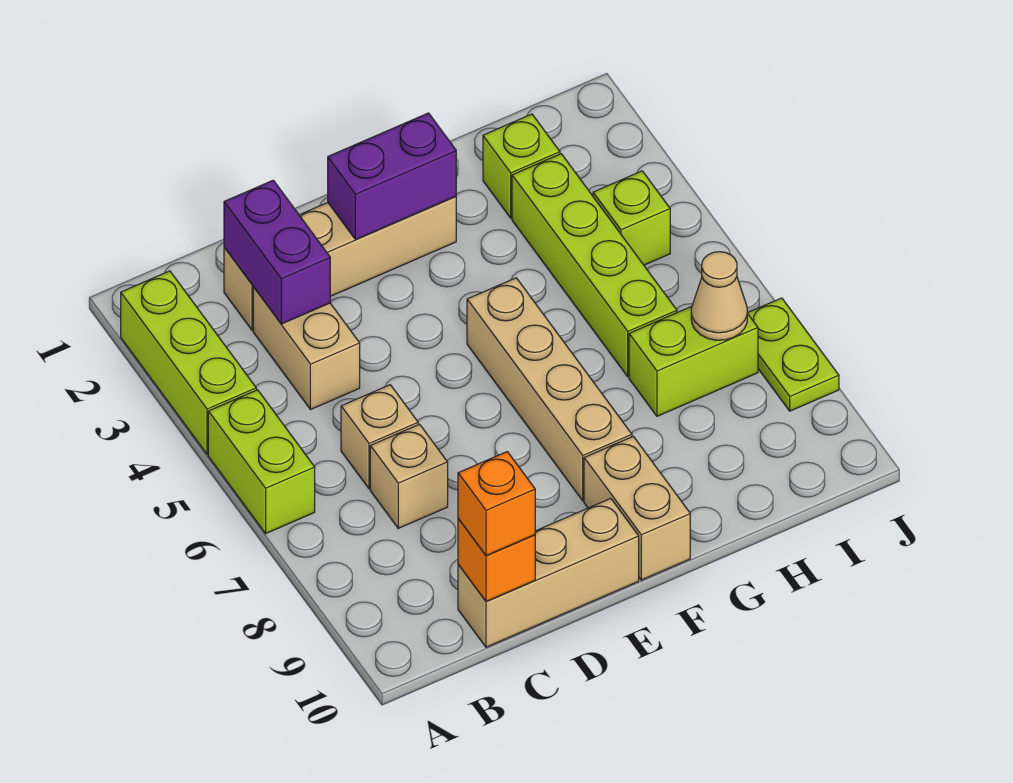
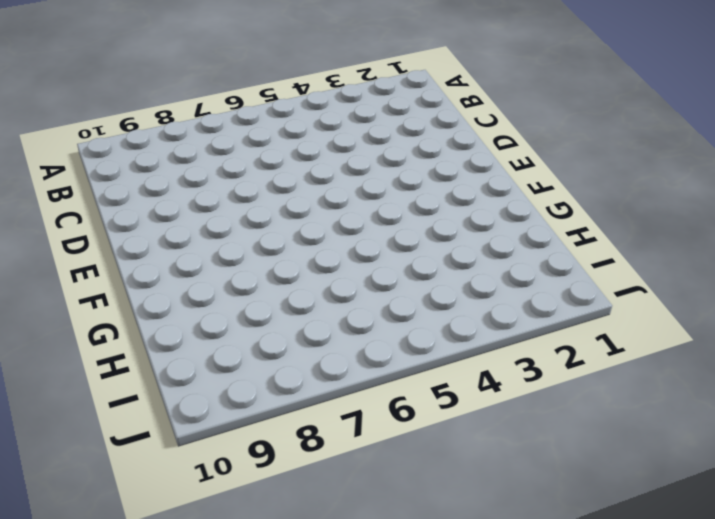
none -> lime brick A2:A4 level 1
none -> lime brick A5:A6 level 1
none -> tan brick C2:F2 level 1

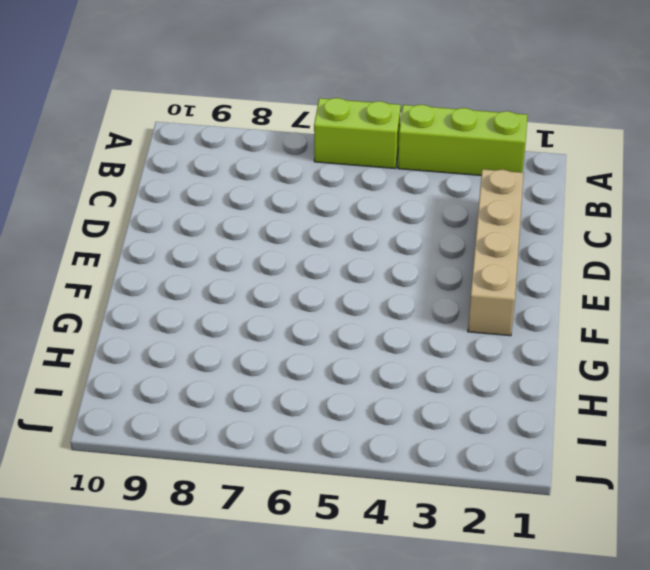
none -> tan brick C3:C4 level 1
none -> tan brick C6 level 1
none -> tan brick C7 level 1

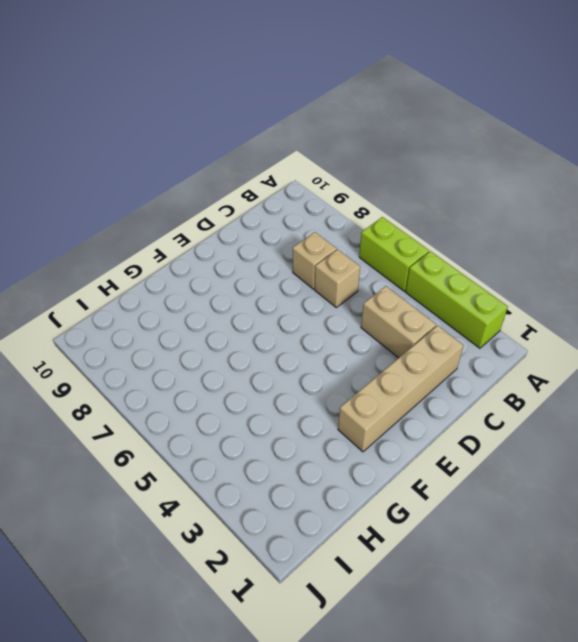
none -> tan brick C10:E10 level 1
none -> tan brick F5:F8 level 1
none -> tan brick F9:F10 level 1

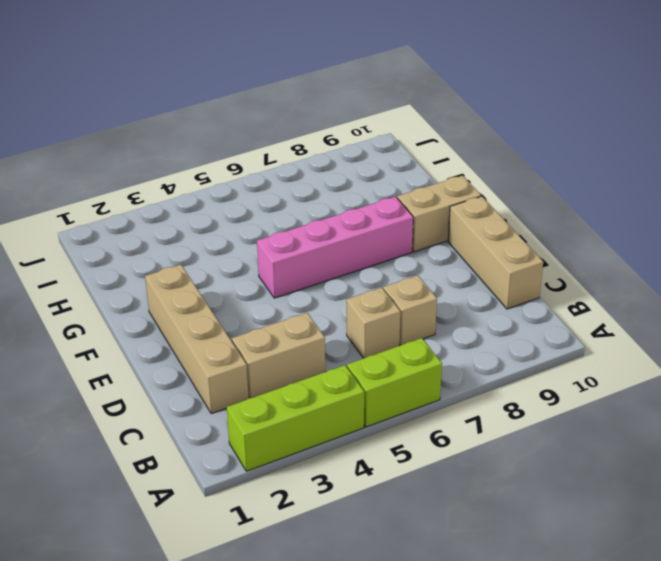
pink brick F5:F8 level 1 -> tan brick F5:F8 level 1
none -> lime brick H2 level 1
none -> lime brick H3:H6 level 1
none -> lime brick H7:I7 level 1

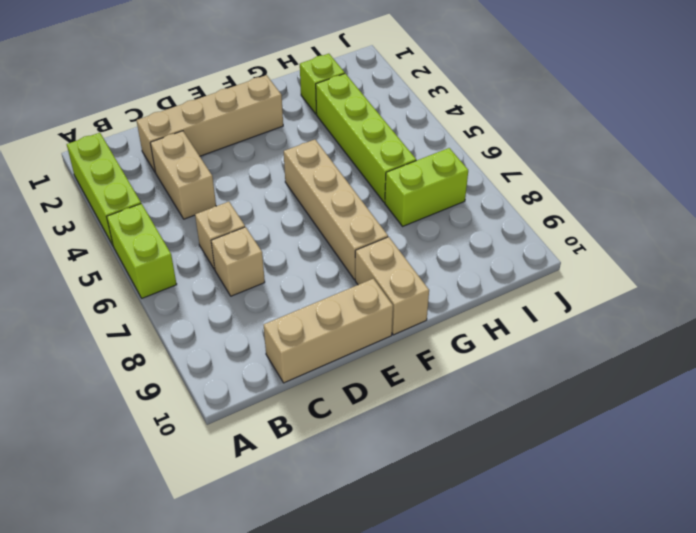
none -> lime brick I4 level 1
none -> lime plate J7:J8 level 1
none -> purple brick C2:C3 level 2

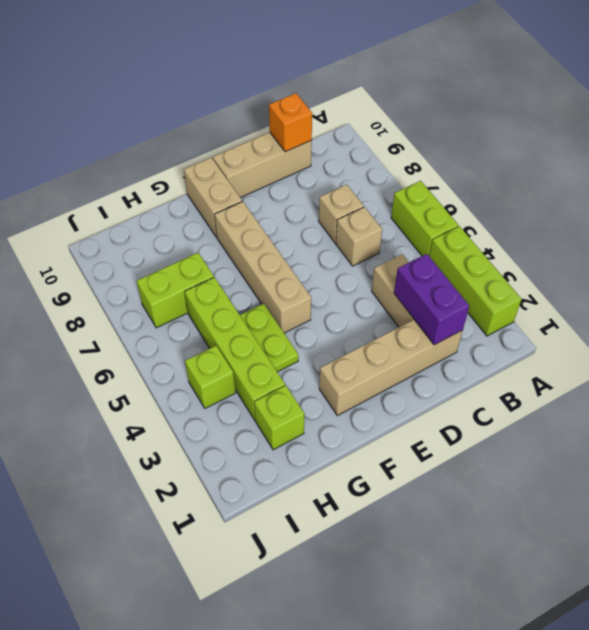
lime plate G4:G5 level 1 -> lime plate J7:J8 level 1
none -> purple brick E2:F2 level 2
none -> tan cone I7 level 2
none -> orange brick C10 level 3

